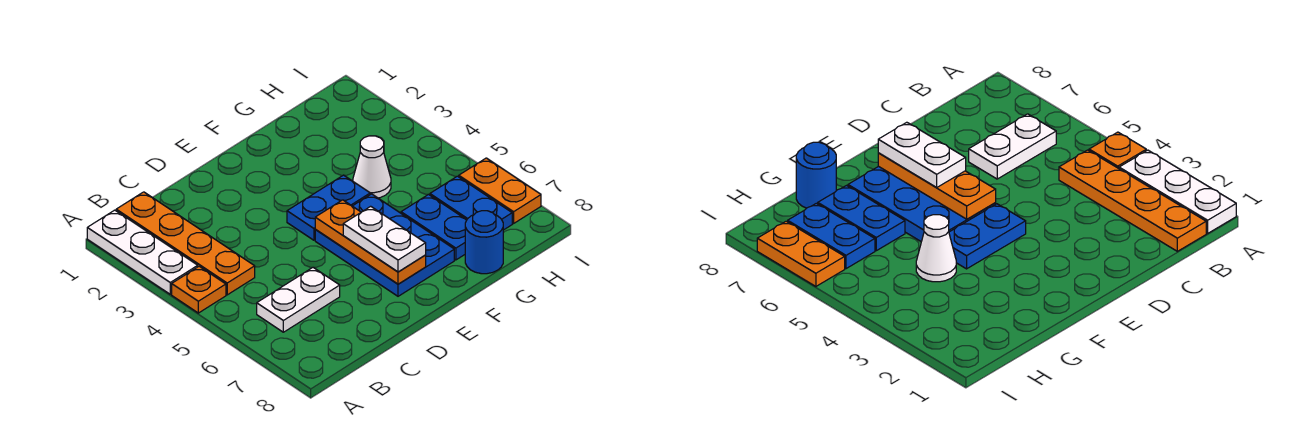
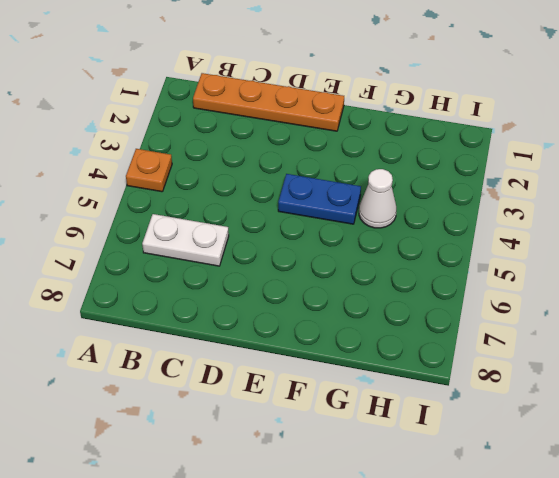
orange plate B1:E1 level 1 -> orange plate B1:B4 level 1
none -> white plate A1:A3 level 1
none -> blue plate E5:F7 level 1
none -> blue plate G6:G7 level 1

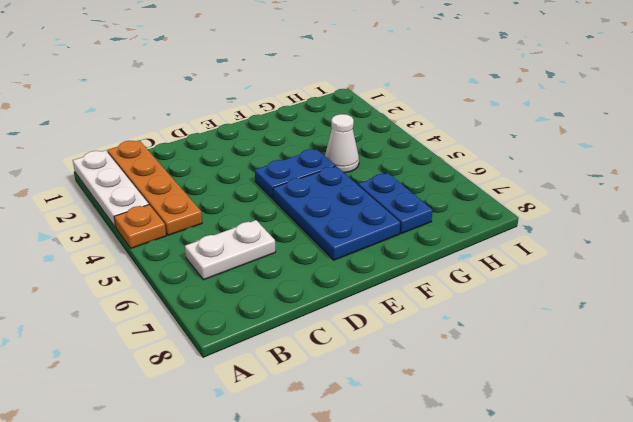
none -> blue round brick G8 level 1
none -> blue plate H6:H7 level 1
none -> orange plate I6:I7 level 1

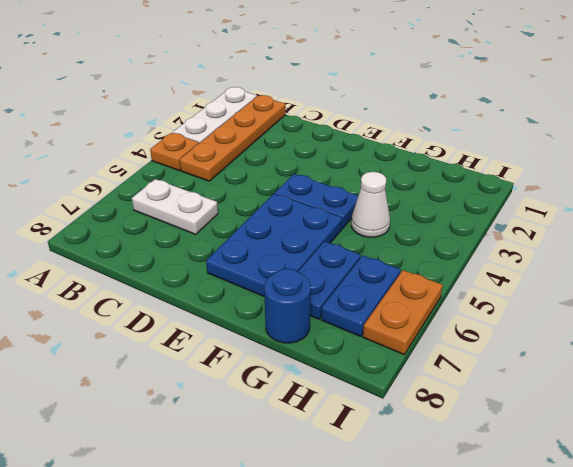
none -> orange plate E5:E7 level 2
none -> white plate E6:E7 level 3

